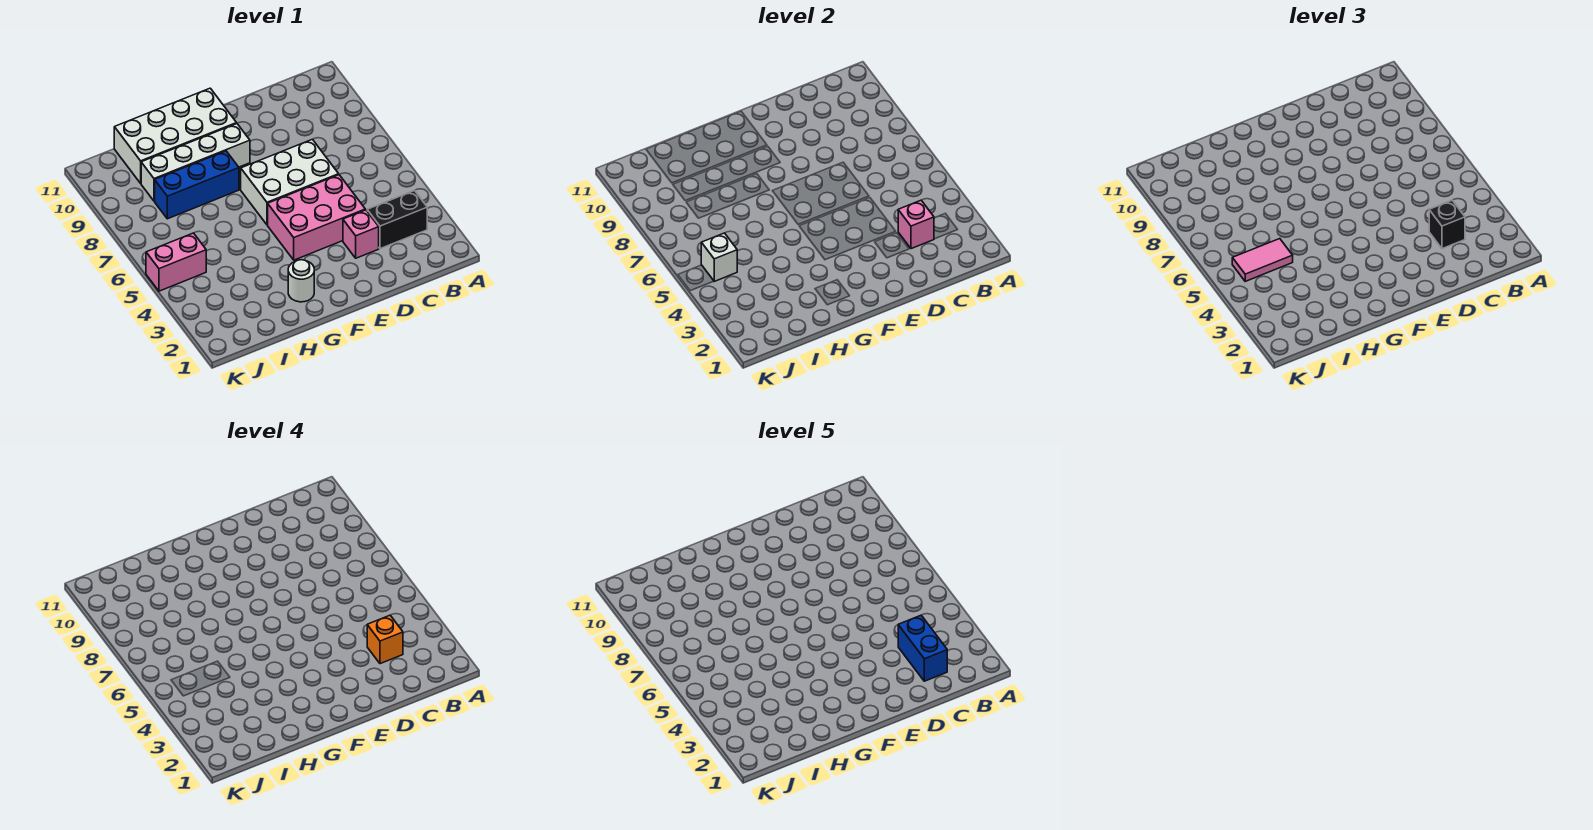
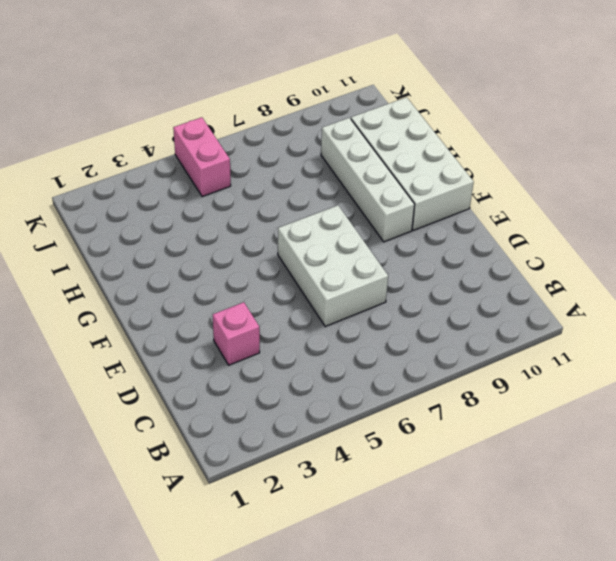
none -> black brick B3:C3 level 1
none -> pink brick D4:F5 level 1
none -> white round brick G2 level 1

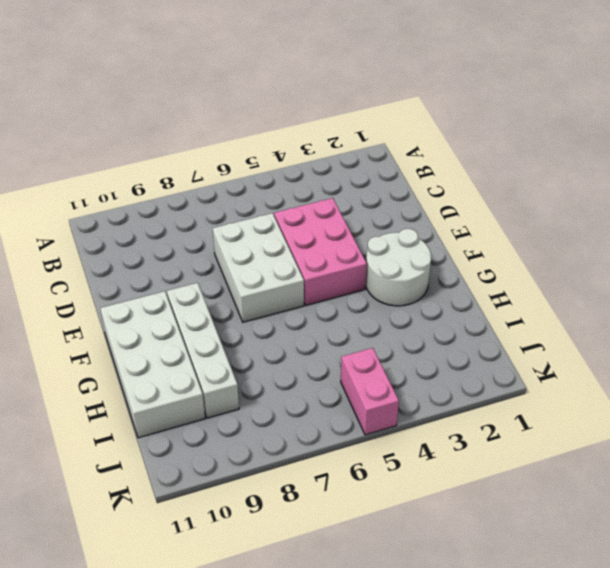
white round brick F2:G3 level 1 -> white round brick G2 level 1
none -> black brick B3:C3 level 1
none -> pink brick D3 level 1
none -> blue brick G8:I8 level 1

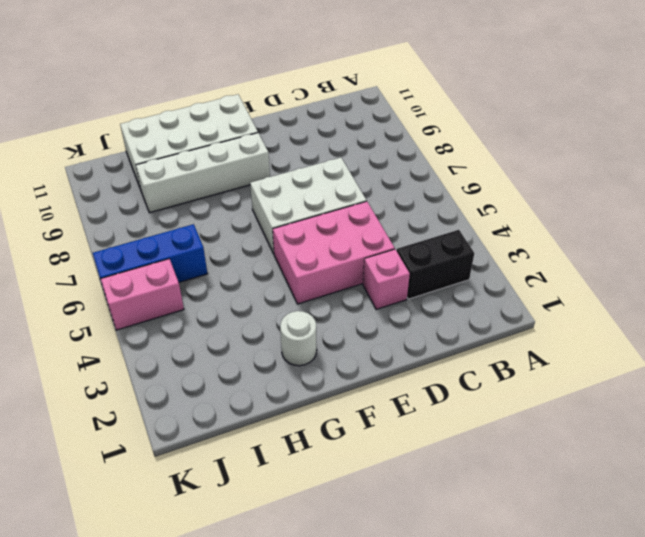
blue brick I6:K6 level 1 -> blue brick G8:I8 level 1
none -> pink brick C3 level 2
none -> white brick J5 level 2
none -> black brick C3 level 3

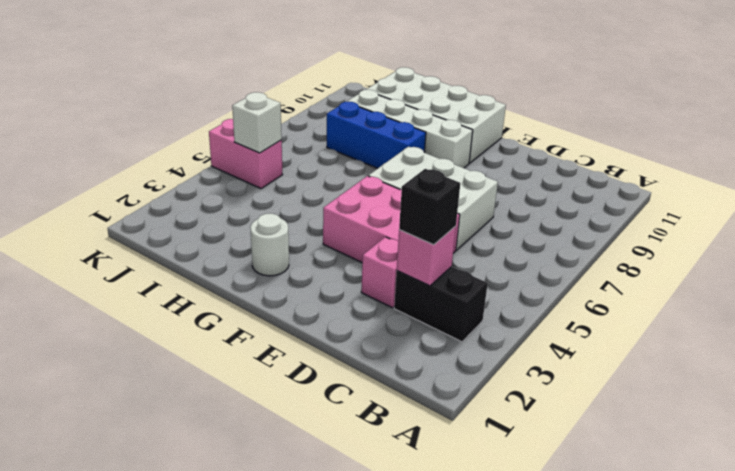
none -> pink tile I5:J5 level 3
none -> orange brick C3 level 4
none -> blue brick C2:C3 level 5

